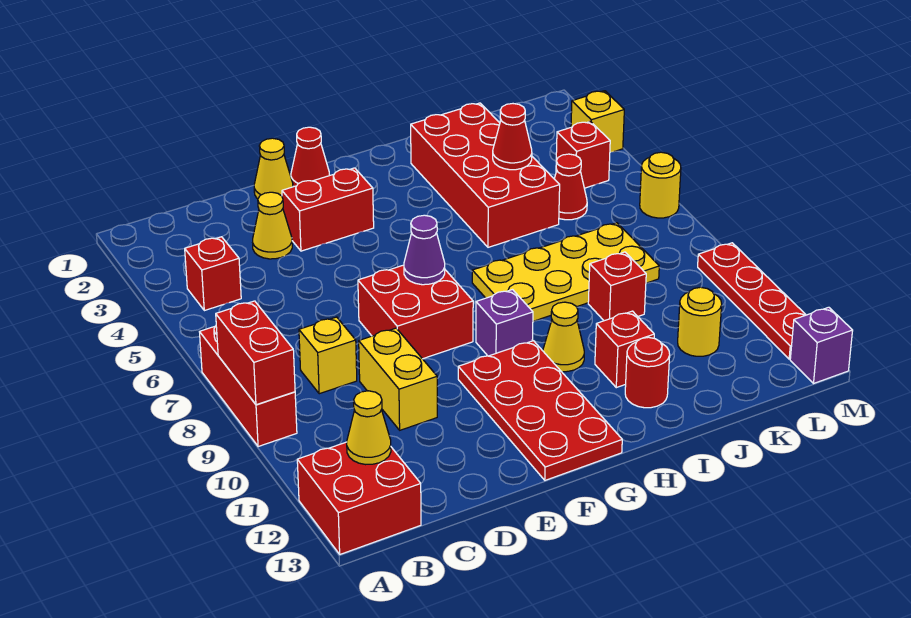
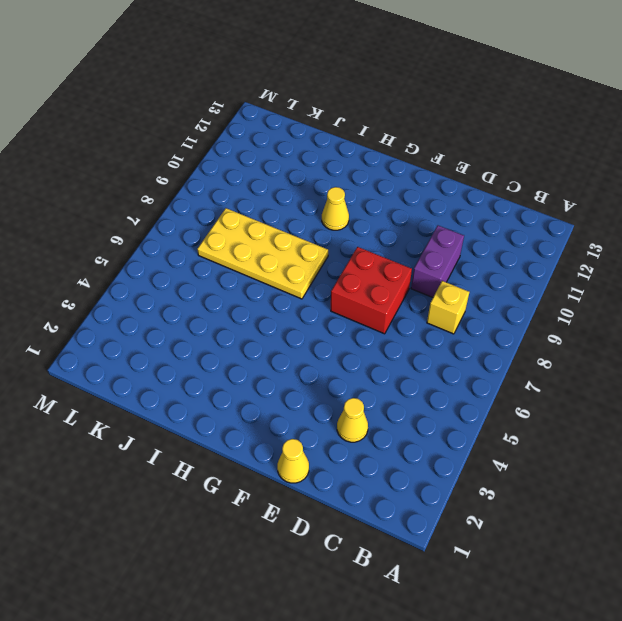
purple brick D9:D10 level 1 -> yellow brick D9:D10 level 1
none -> red brick A7:A9 level 1
none -> red brick A12:B13 level 1
none -> red brick B4 level 1

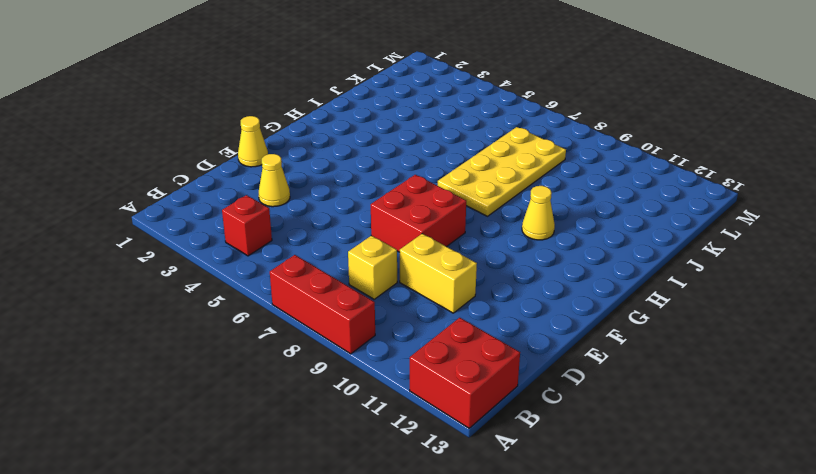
none -> red brick E3:F3 level 1
none -> red cone F1 level 1
none -> red plate F10:G13 level 1

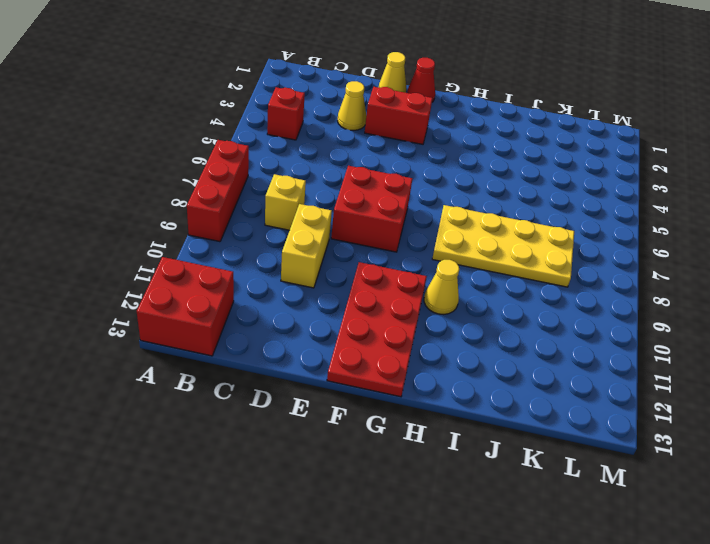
none -> purple brick G9 level 1
none -> red brick I2:J5 level 1
none -> red brick I11 level 1

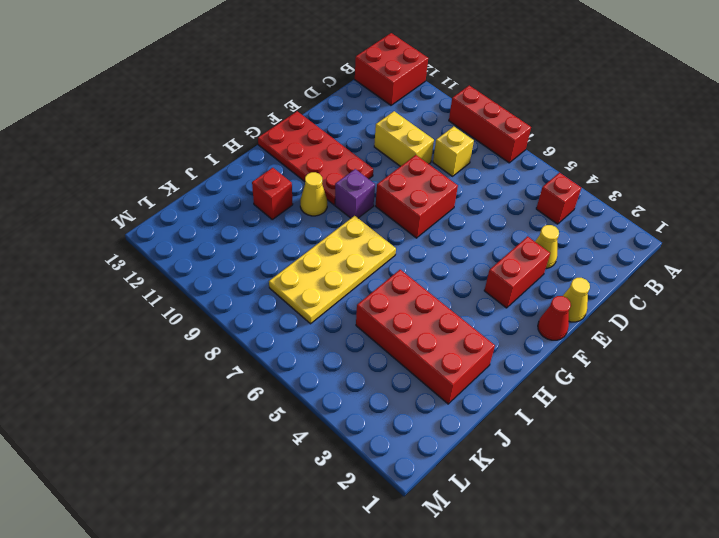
none -> red round brick I12 level 1
none -> red brick J9 level 1
none -> red cone K5 level 1

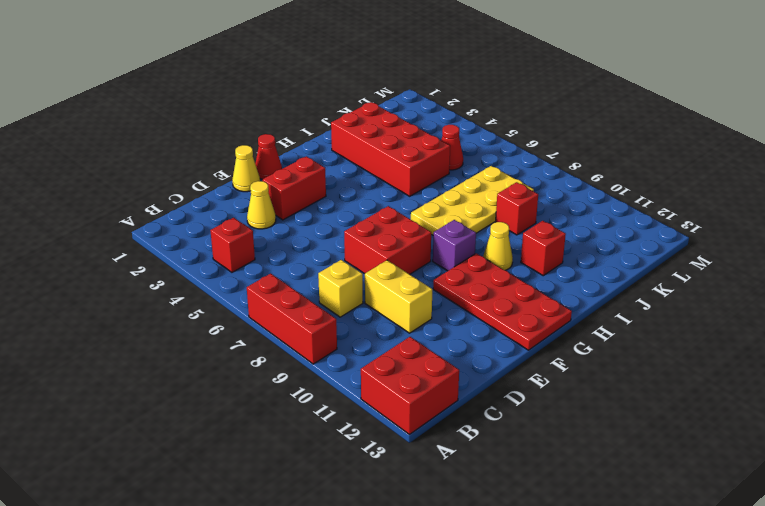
none -> red round brick I12 level 1
none -> yellow round brick K11 level 1
none -> red brick L4 level 1

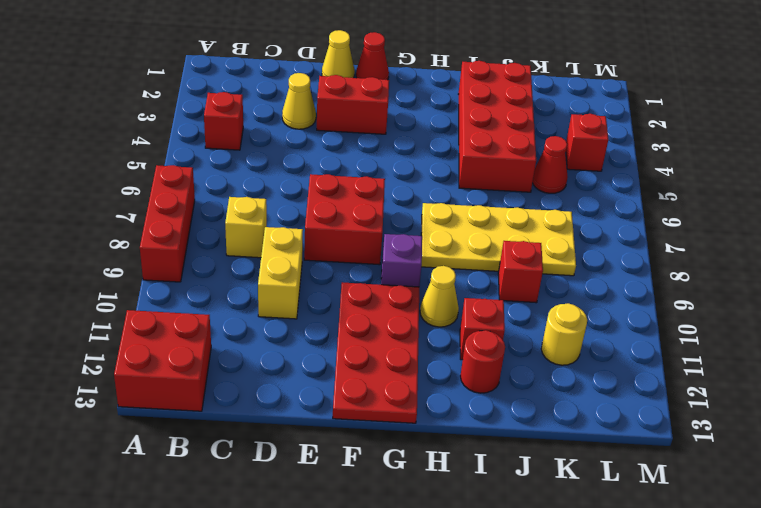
none -> yellow brick M3 level 1
none -> yellow round brick M6 level 1
none -> red plate M9:M12 level 1

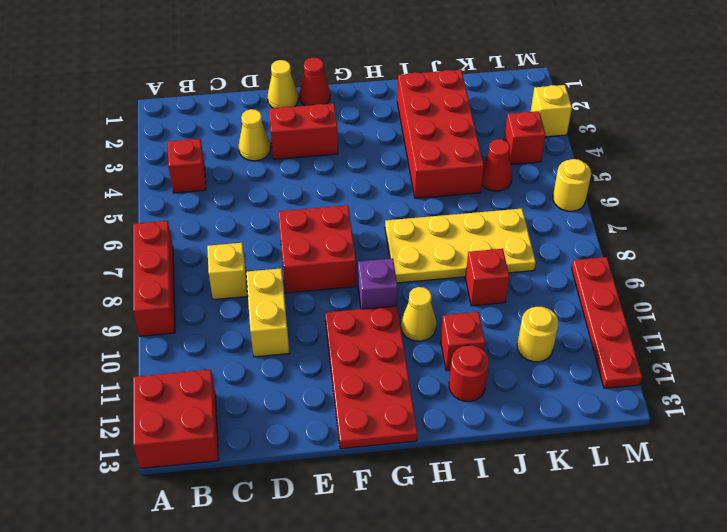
none -> purple brick M13 level 1
none -> red brick A8:A9 level 2
none -> yellow cone B12 level 2

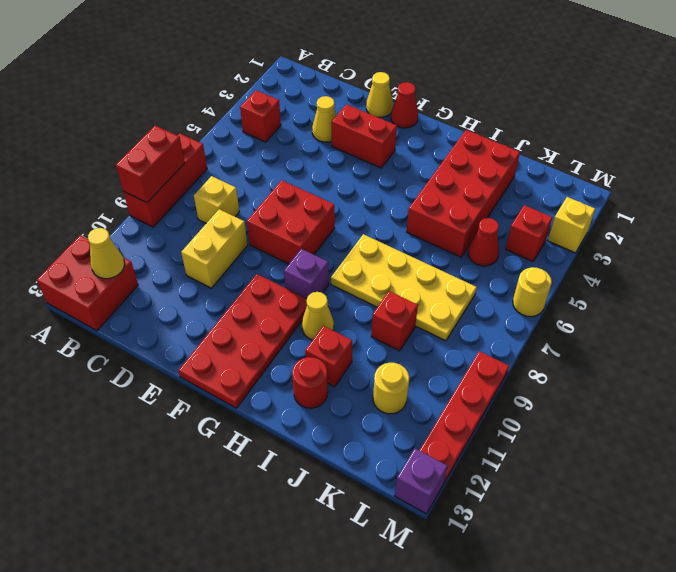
none -> purple cone F7 level 2
none -> red cone J4 level 2

